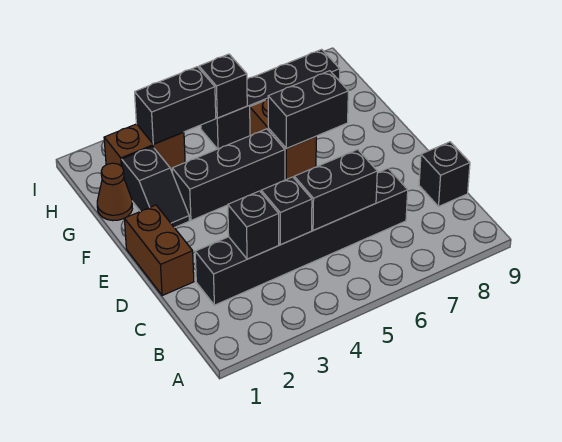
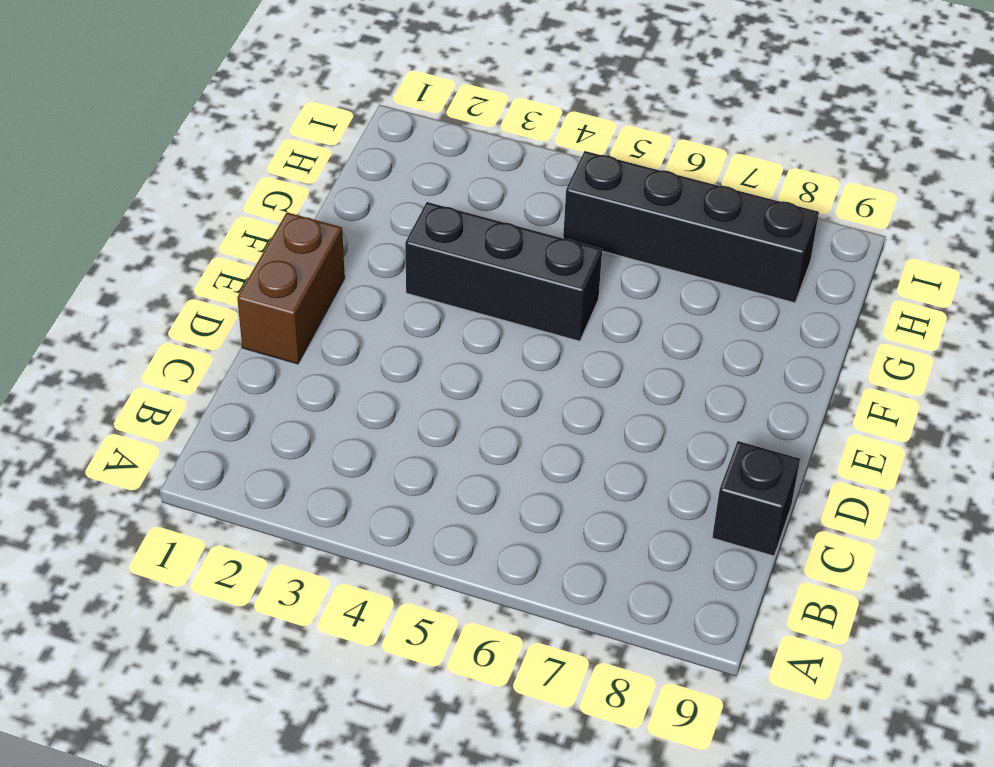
none -> black brick C2:C7 level 1
none -> black slope F2:G2 level 1 top G
none -> brown brick F6:G6 level 1

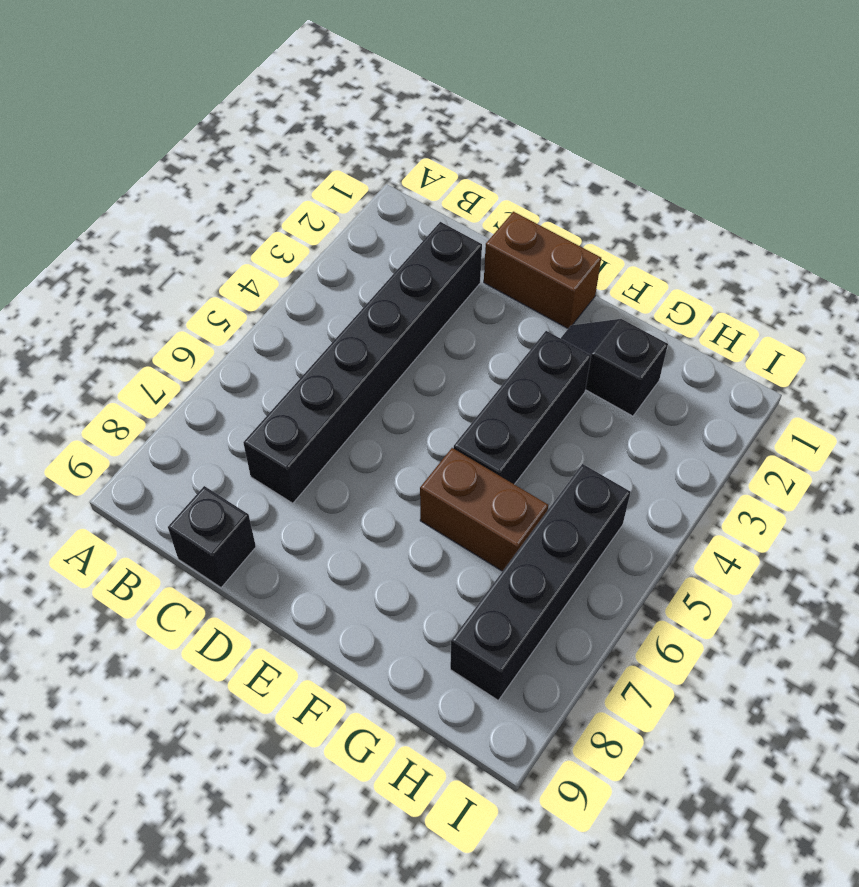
none -> brown cone G1 level 1
none -> brown brick H2:H3 level 1
none -> black brick C3 level 2

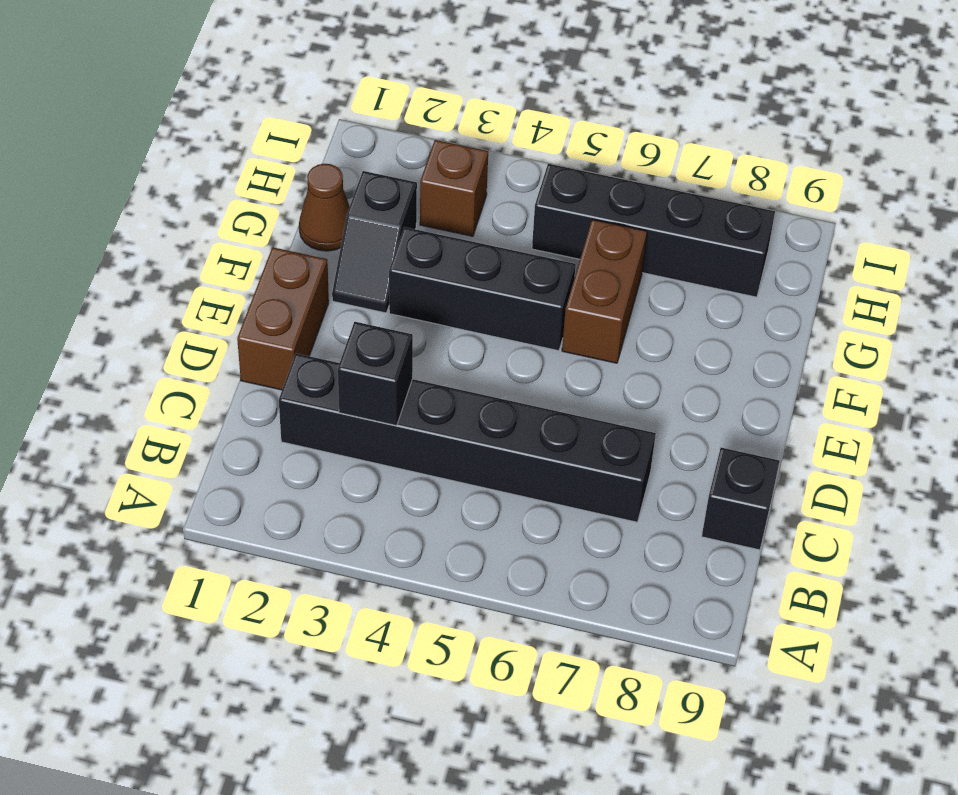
brown brick H3 level 1 -> brown brick H2:H3 level 1
none -> black brick C4 level 2
none -> black brick C5:C6 level 2
none -> black brick F6:F7 level 2

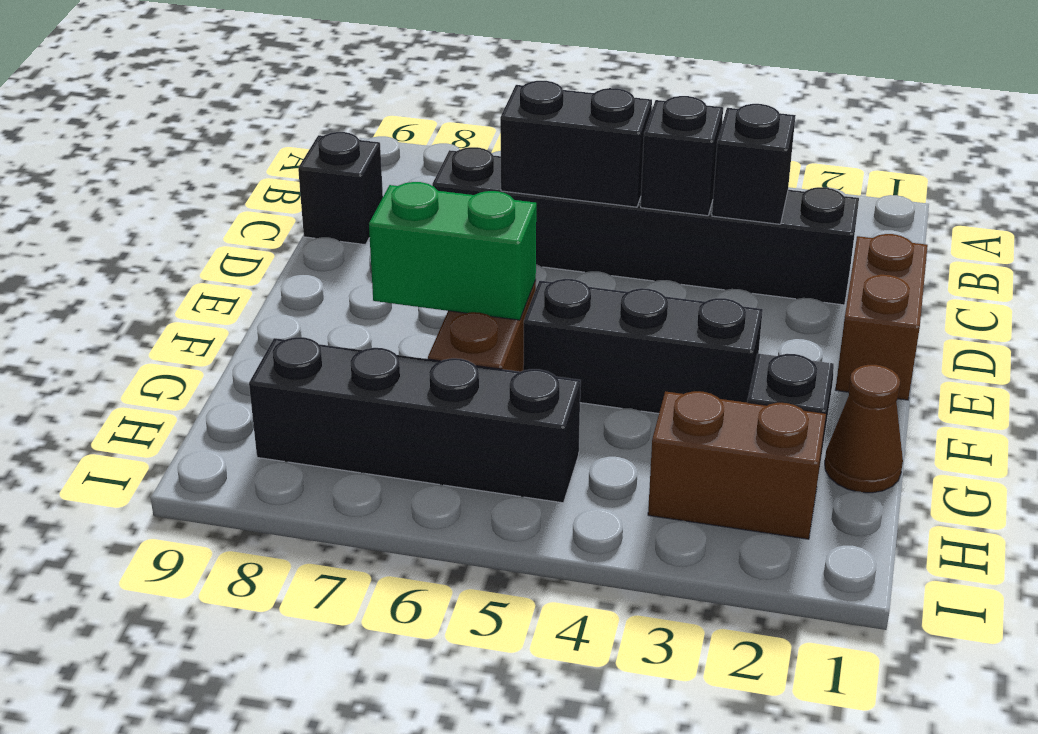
green brick F6:F7 level 2 -> black brick F6:F7 level 2
none -> black brick H3:H4 level 2
none -> black brick H5 level 2

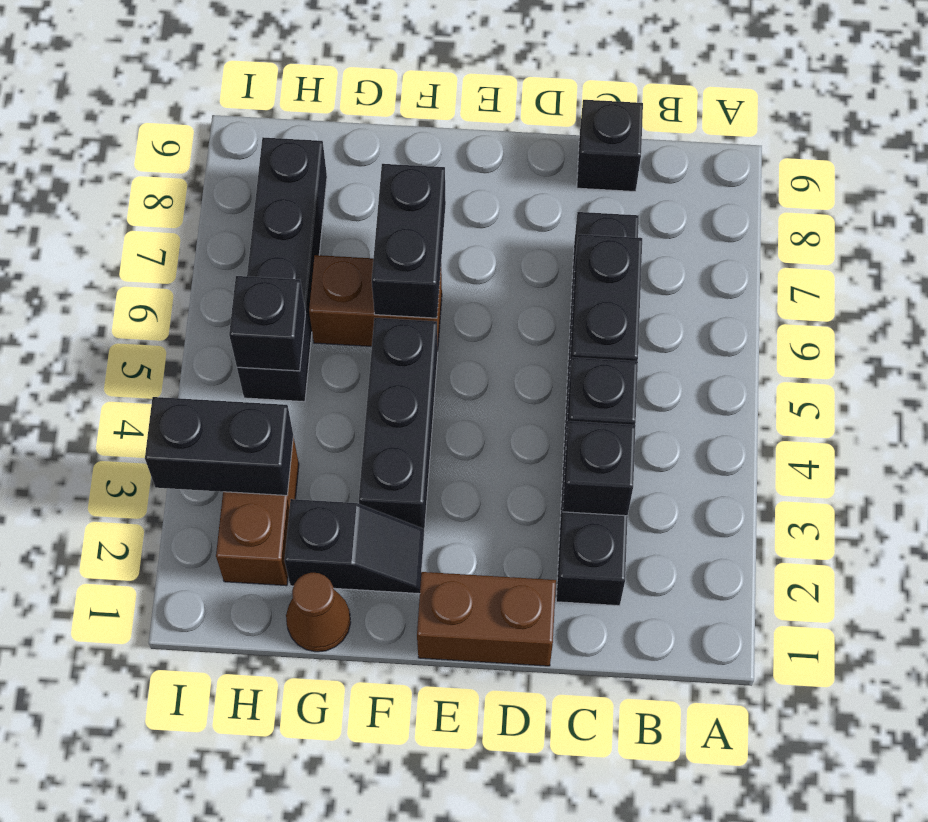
black brick H3:I3 level 2 -> black brick H3:H4 level 2

